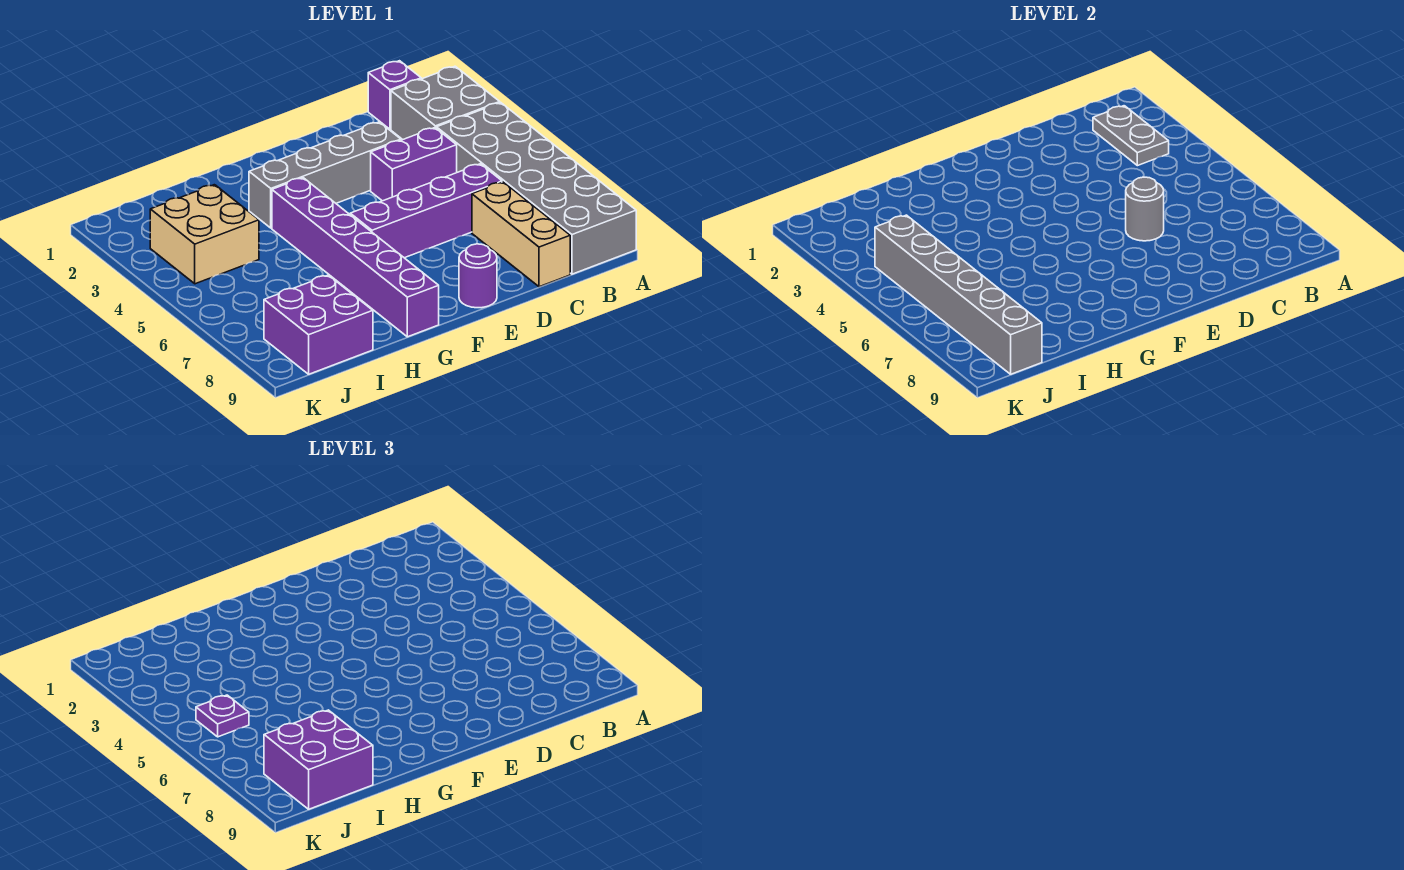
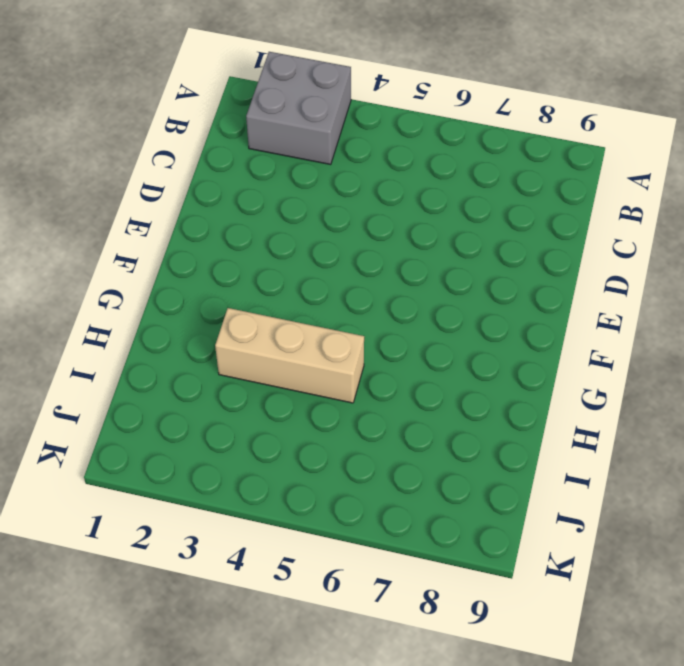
tan brick H3:H5 level 1 -> tan brick C7:C9 level 1
none -> grey brick A4:B9 level 1
none -> purple brick B1 level 1
none -> purple brick C4:D4 level 1

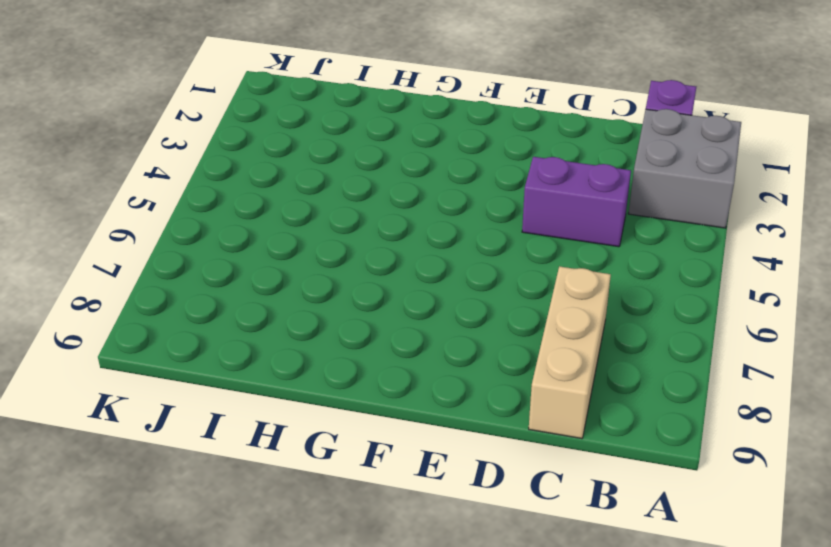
none -> grey brick A4:B9 level 1
none -> purple brick C6:F6 level 1
none -> grey brick D3:G3 level 1

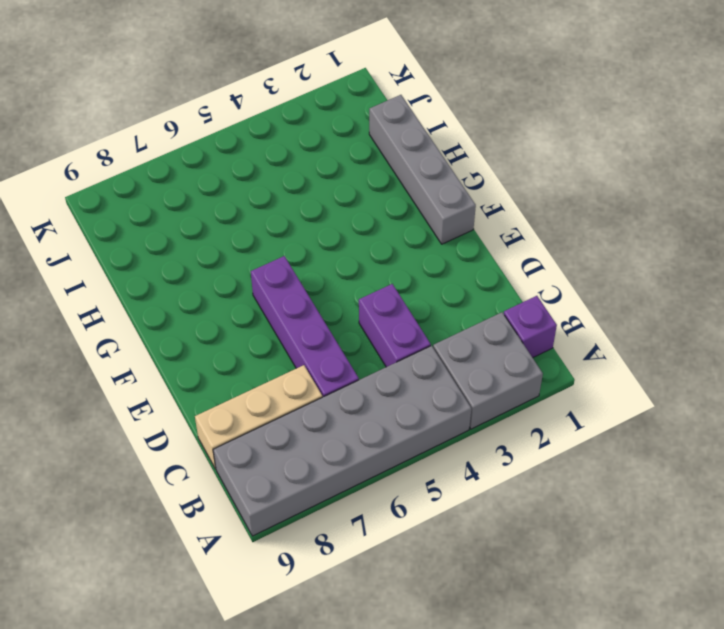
grey brick F1:I1 level 1 -> grey brick D3:G3 level 1
none -> purple round brick E9 level 1
none -> purple brick G4:G9 level 1
none -> tan brick I3:J4 level 1

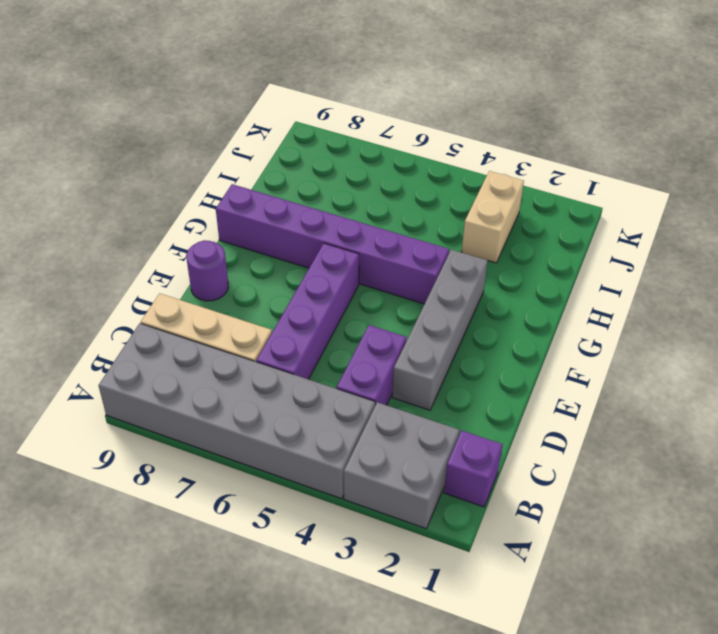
tan brick I3:J3 level 1 -> tan brick I3:J4 level 1
none -> purple brick I8:J9 level 1
none -> grey plate B2:B3 level 2
none -> grey round brick D6 level 2

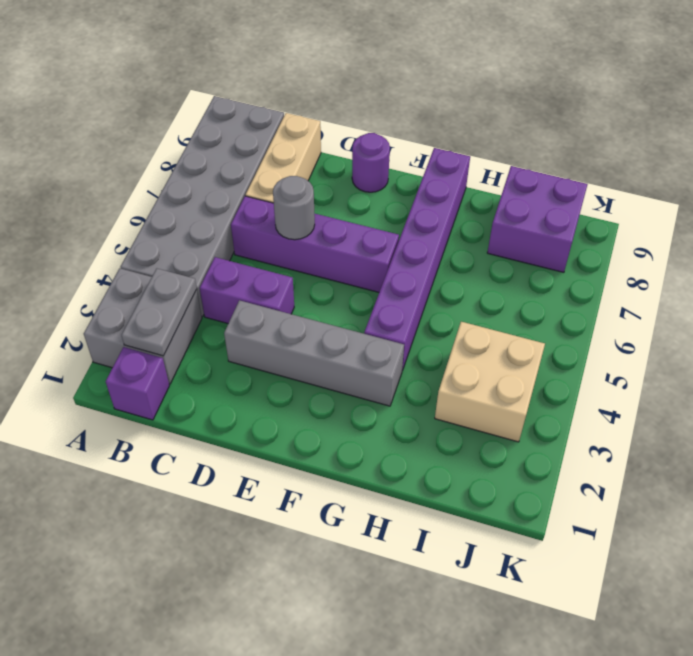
none -> grey brick J4:J9 level 2
none -> purple brick I8:J9 level 3
none -> purple plate J5 level 3

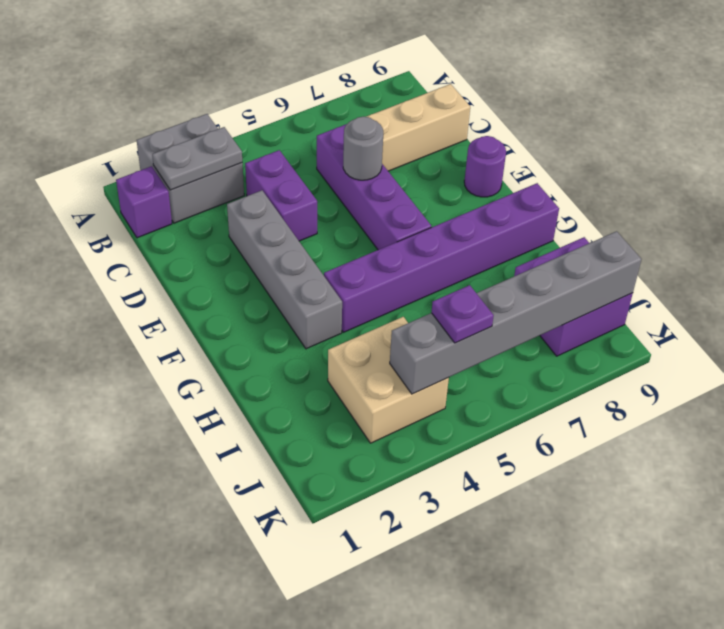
none -> grey brick A4:B9 level 1
none -> purple brick I8:J9 level 3

